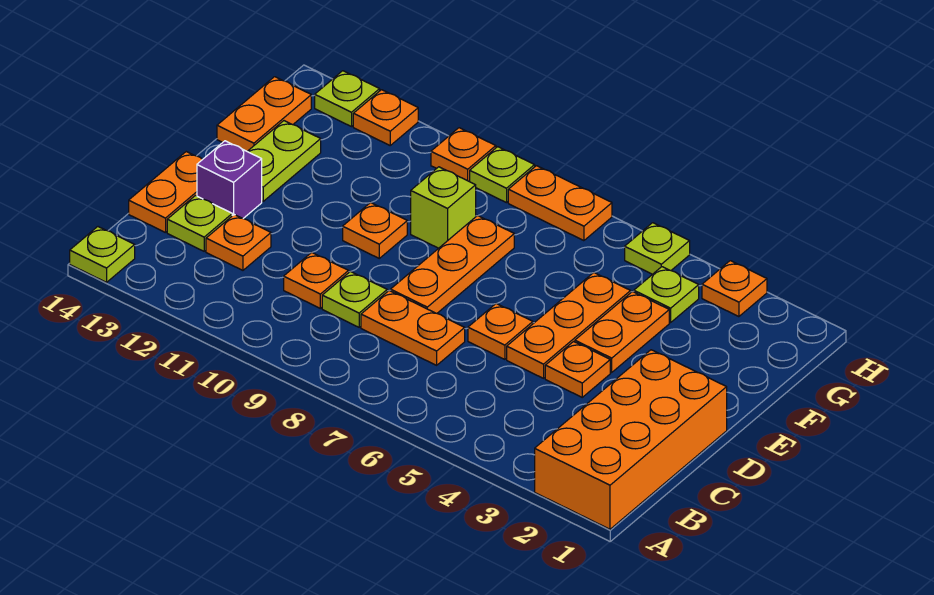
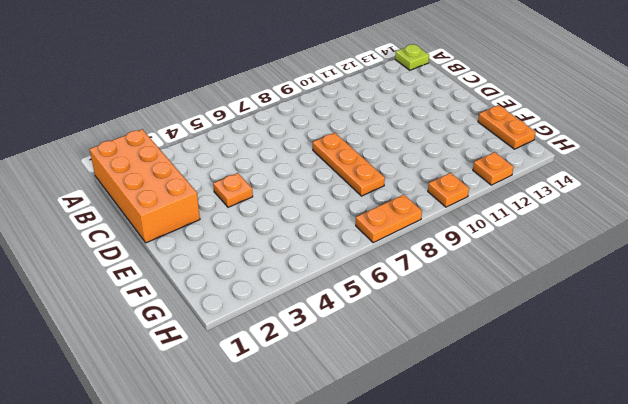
none -> orange plate C7:C8 level 1
none -> lime plate C9 level 1
none -> orange plate C10 level 1

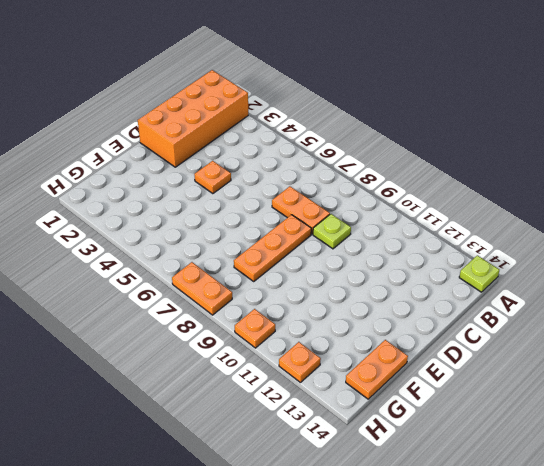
none -> orange plate C10 level 1
none -> orange plate C12 level 1
none -> lime plate C13 level 1

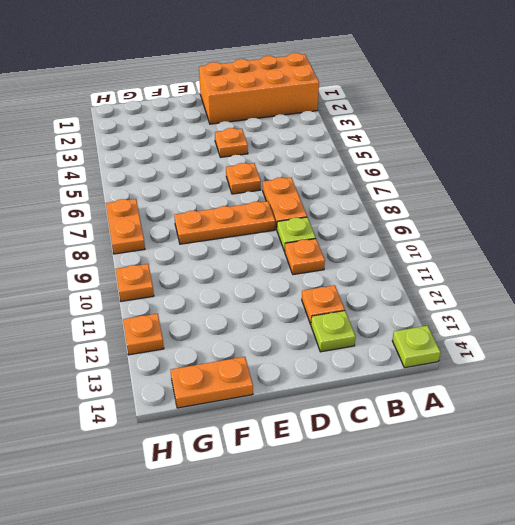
none -> orange plate C14:D14 level 1
none -> orange plate D5:F5 level 1
none -> purple brick D13 level 1

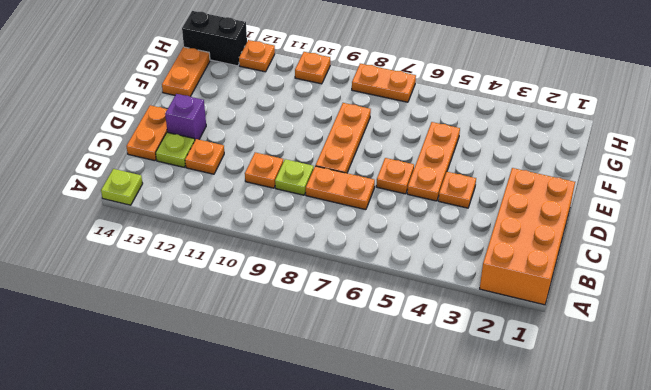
black brick H13:H14 level 1 -> lime plate H13 level 1
none -> orange plate E4:F4 level 1
none -> orange plate E10 level 1
none -> lime plate E13:F13 level 1

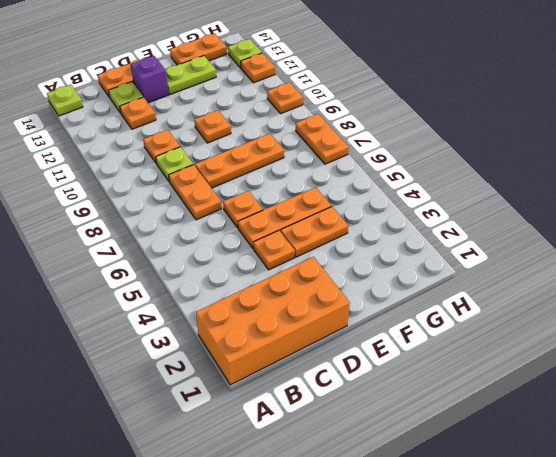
none -> lime brick F9 level 1
none -> lime plate G4 level 1
none -> orange plate H3 level 1

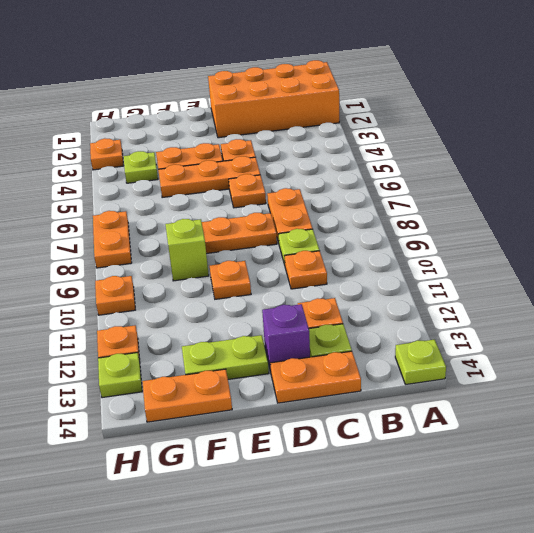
none -> lime plate H5 level 1
none -> lime plate H9 level 1

